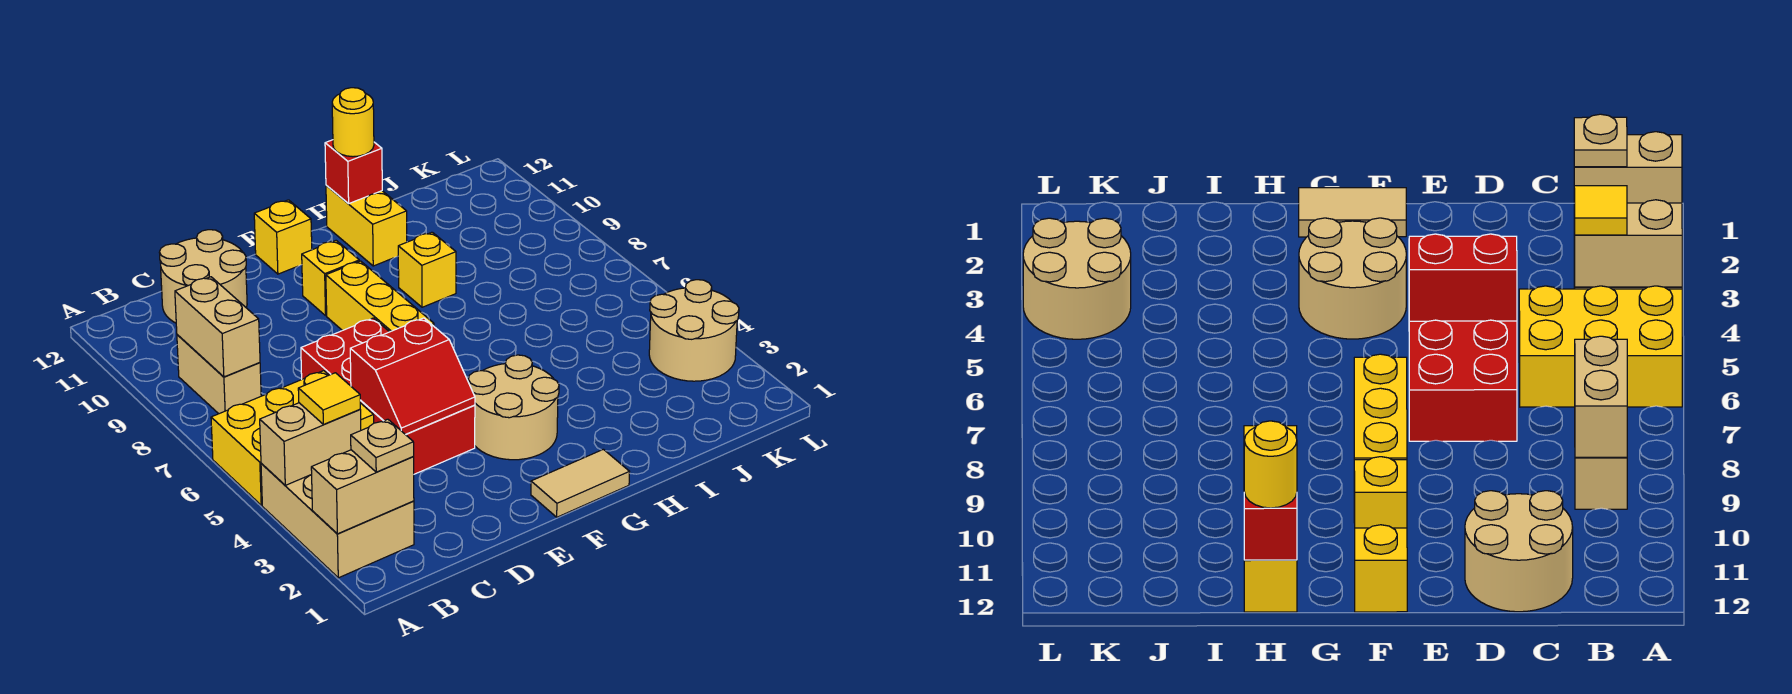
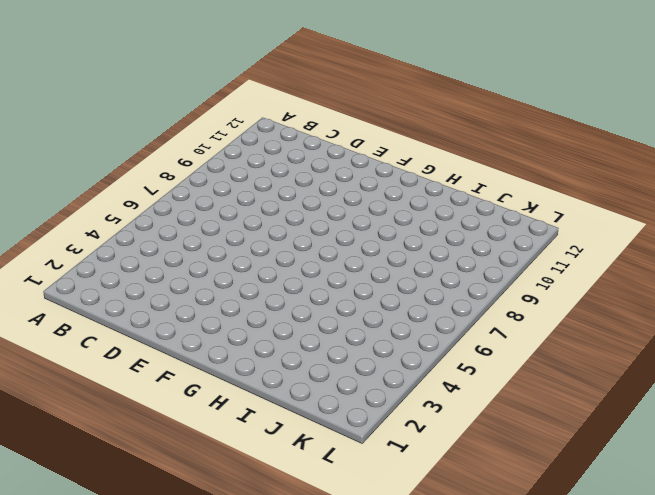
none -> tan brick A2:B4 level 1
none -> yellow brick A5:C6 level 1
none -> tan brick B8:B9 level 1

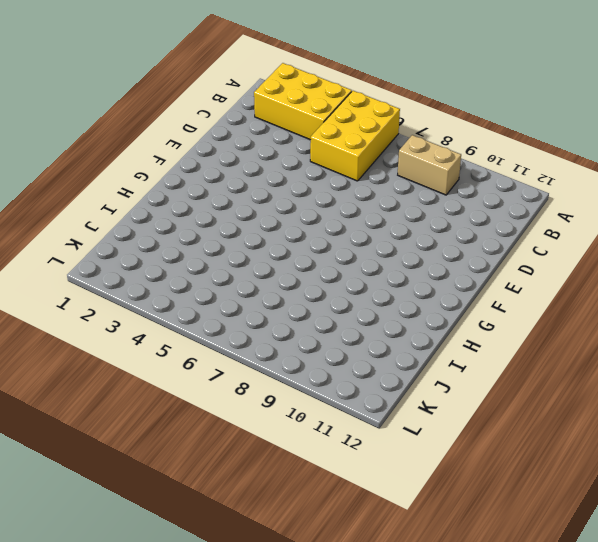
yellow brick A2:B4 level 1 -> tan brick A2:B4 level 1
none -> tan round brick C11:D12 level 1
none -> red brick D4:E7 level 1
none -> tan tile F1:G1 level 1

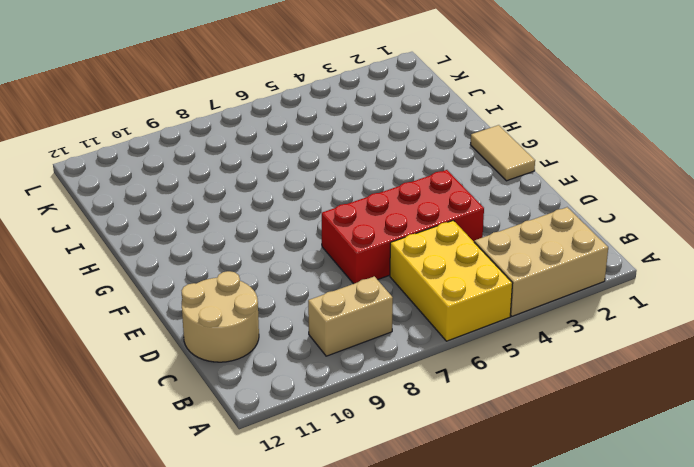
none -> tan round brick F3:G4 level 1
none -> yellow brick F7:F9 level 1
none -> yellow brick F10 level 1

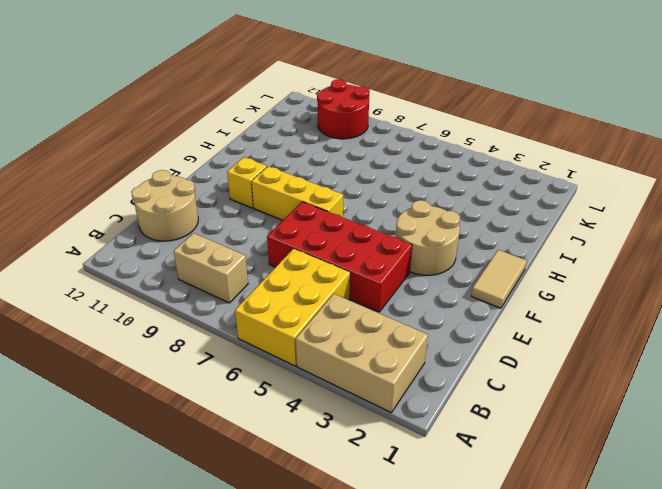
red round brick K9:L10 level 1 -> none
none -> yellow brick F12 level 1
none -> yellow brick H9 level 1
none -> yellow brick H11:H12 level 1

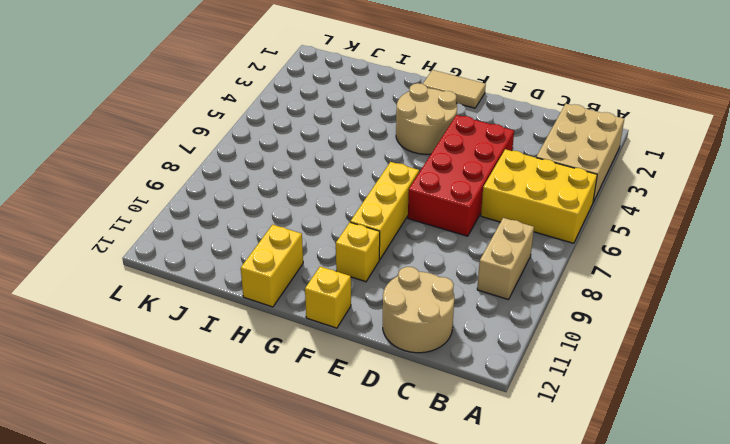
none -> yellow brick H9 level 1
none -> tan round brick K3:L4 level 1
none -> tan brick A2:B2 level 2

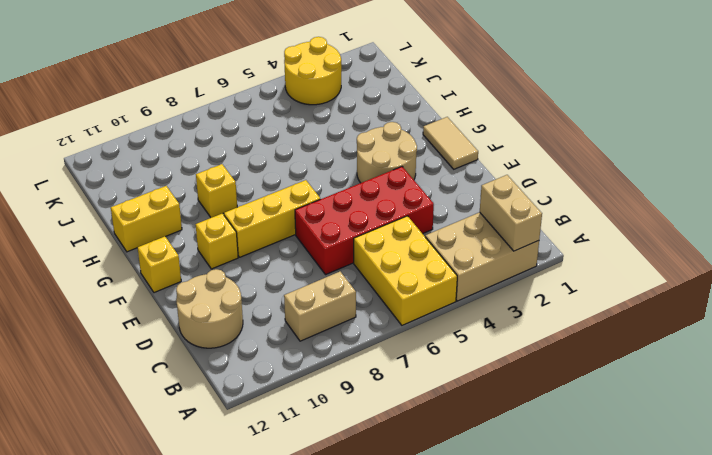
yellow round brick K3:L4 level 1 -> tan round brick K3:L4 level 1
none -> tan brick A4:B4 level 2
none -> tan brick B8:B9 level 2
none -> red slope D4:E5 level 2 top 5

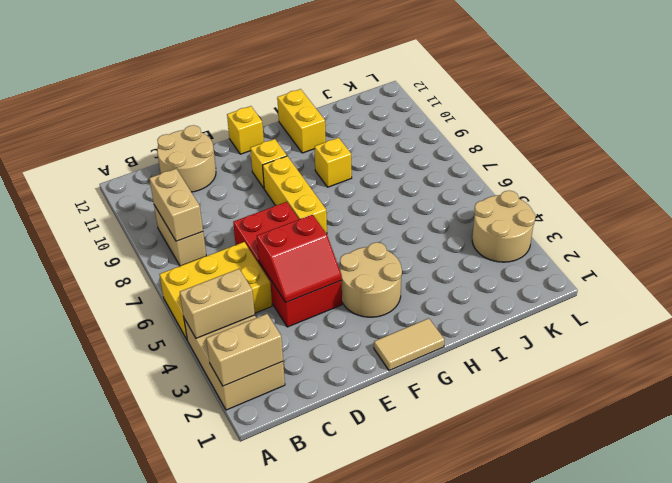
none -> red brick H12 level 2
none -> tan plate B2 level 3
none -> yellow tile B4 level 3

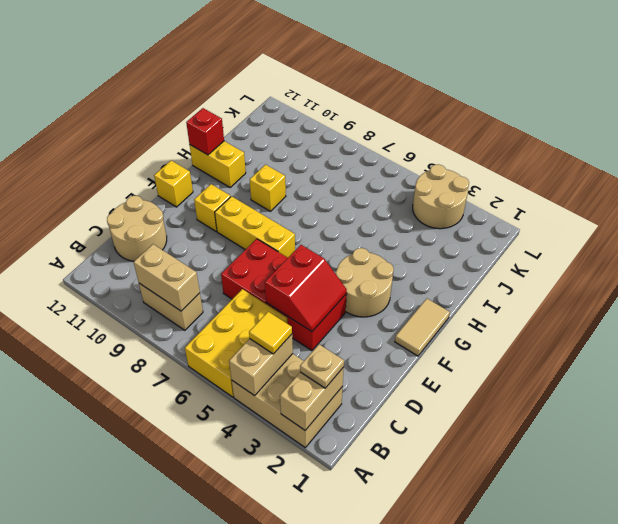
none -> yellow round brick H12 level 3

